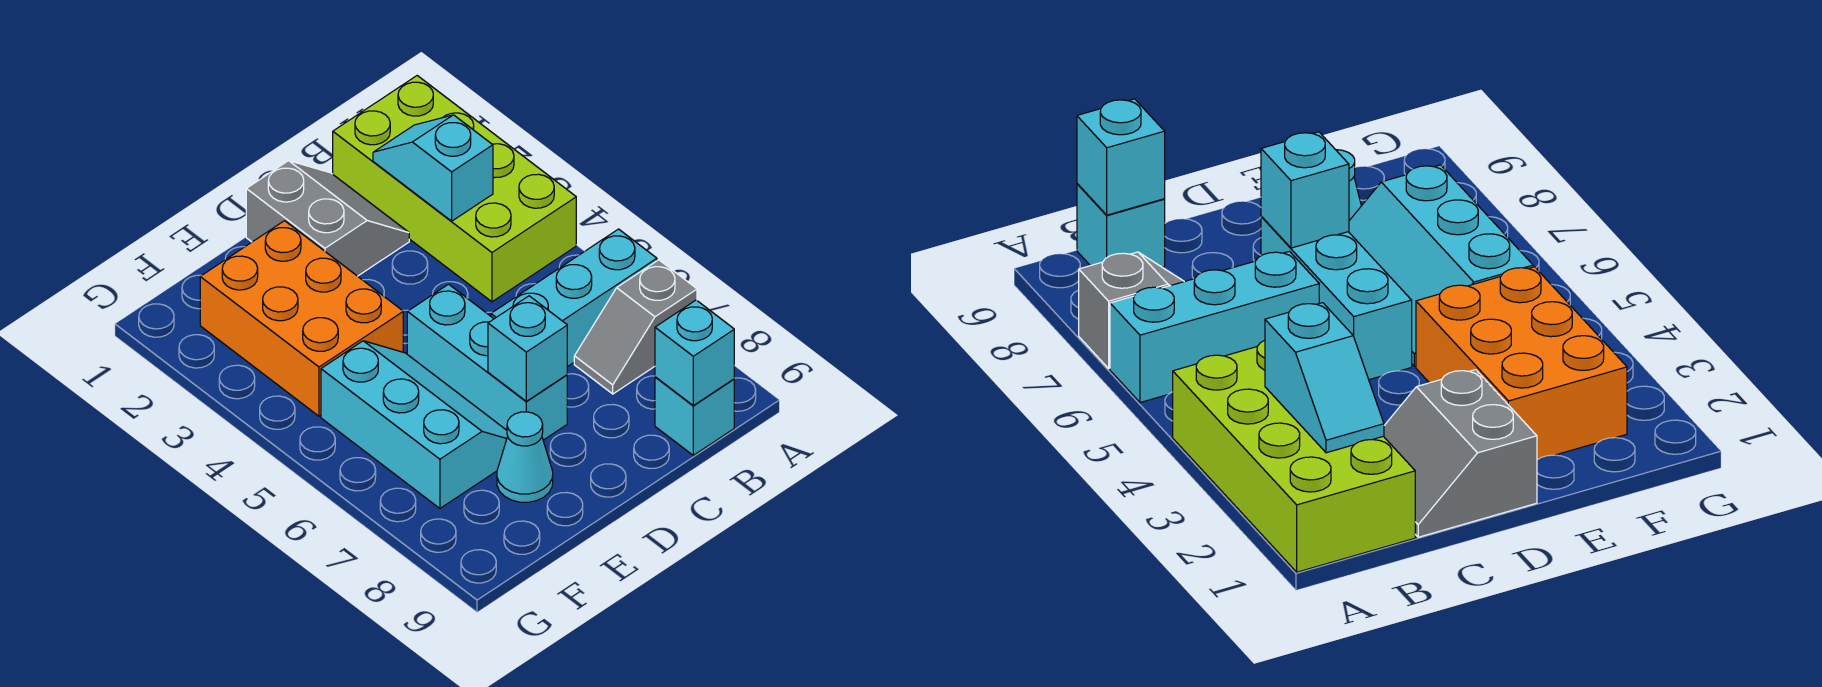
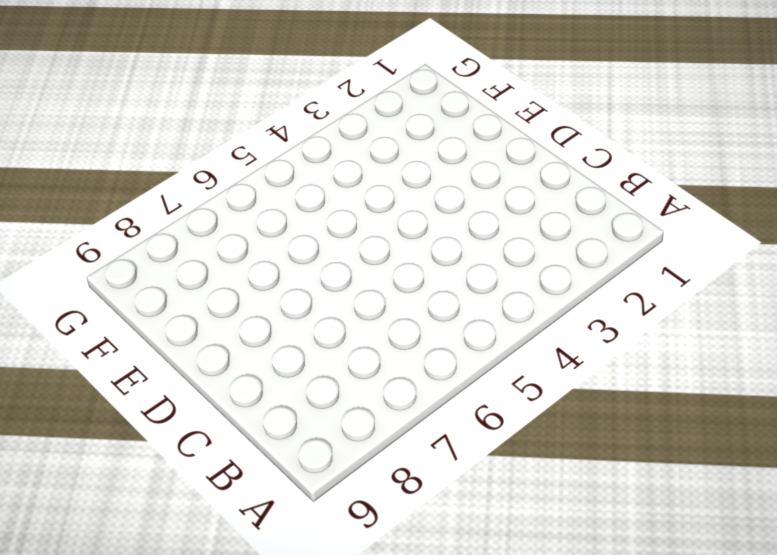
none -> lime brick A1:B4 level 1
none -> cyan brick A6:C6 level 1
none -> grey slope A7:B7 level 1 top A

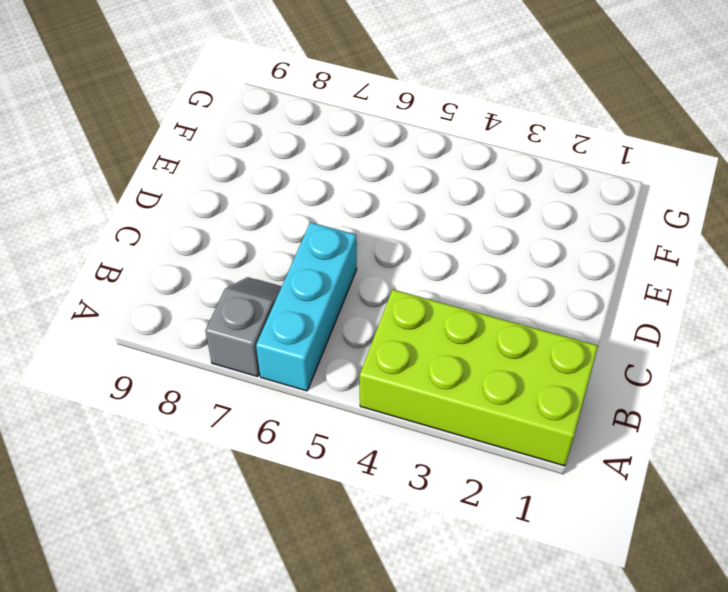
none -> cyan brick B9 level 1
none -> grey slope C1:D2 level 1 top D
none -> cyan brick D5:D7 level 1

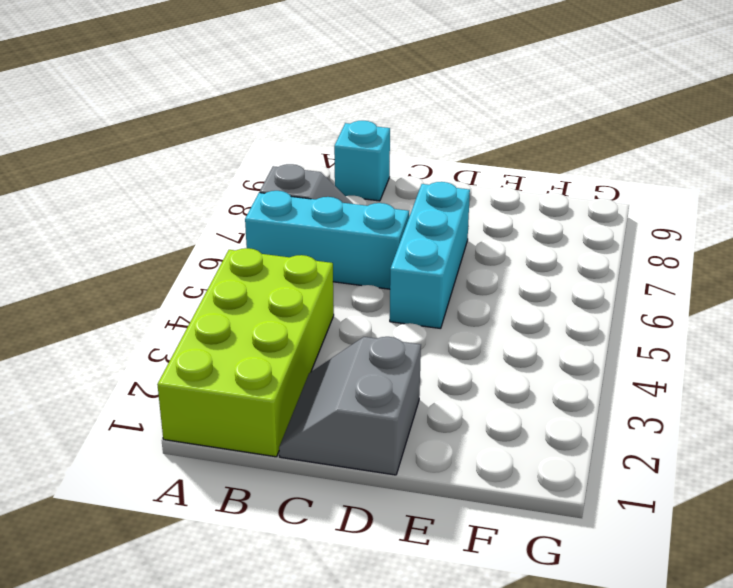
none -> orange brick E2:F4 level 1
none -> cyan slope E5:F7 level 1 top F
none -> cyan cone E8 level 1

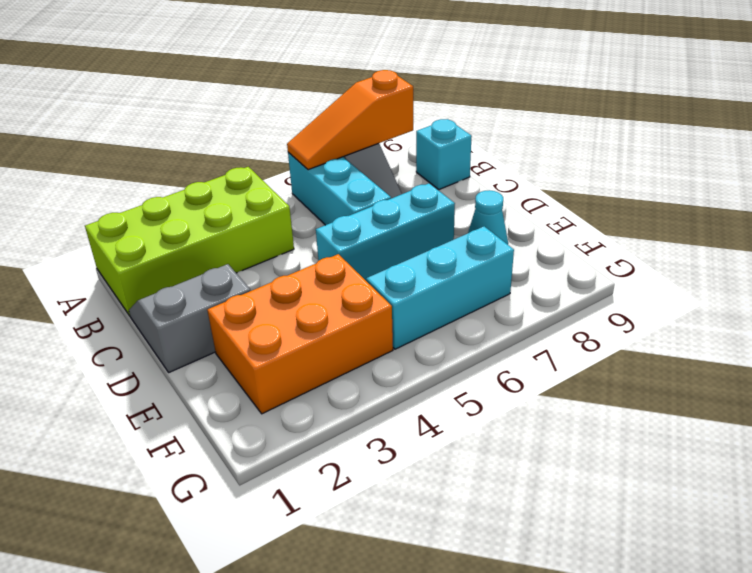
orange slope A6:A8 level 2 top 8 -> none
none -> cyan slope B2:B3 level 2 top 3
none -> cyan brick B9 level 2
none -> cyan brick D7 level 2

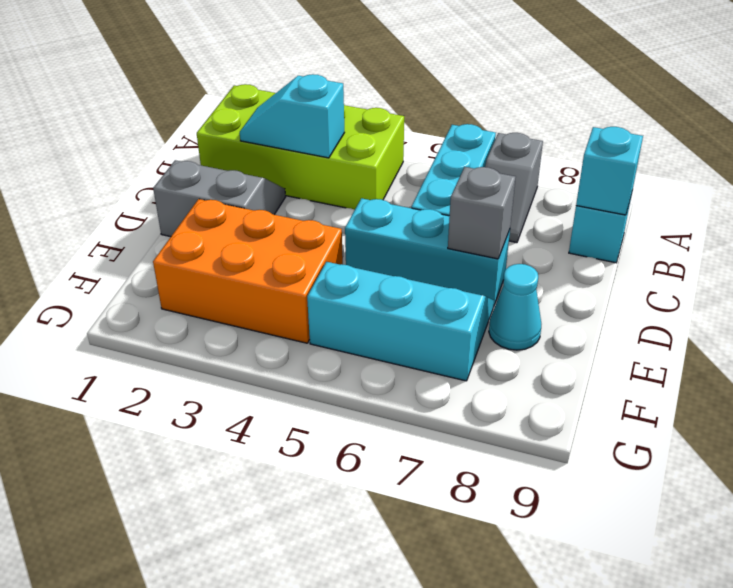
grey brick D7 level 2 -> cyan brick D7 level 2

